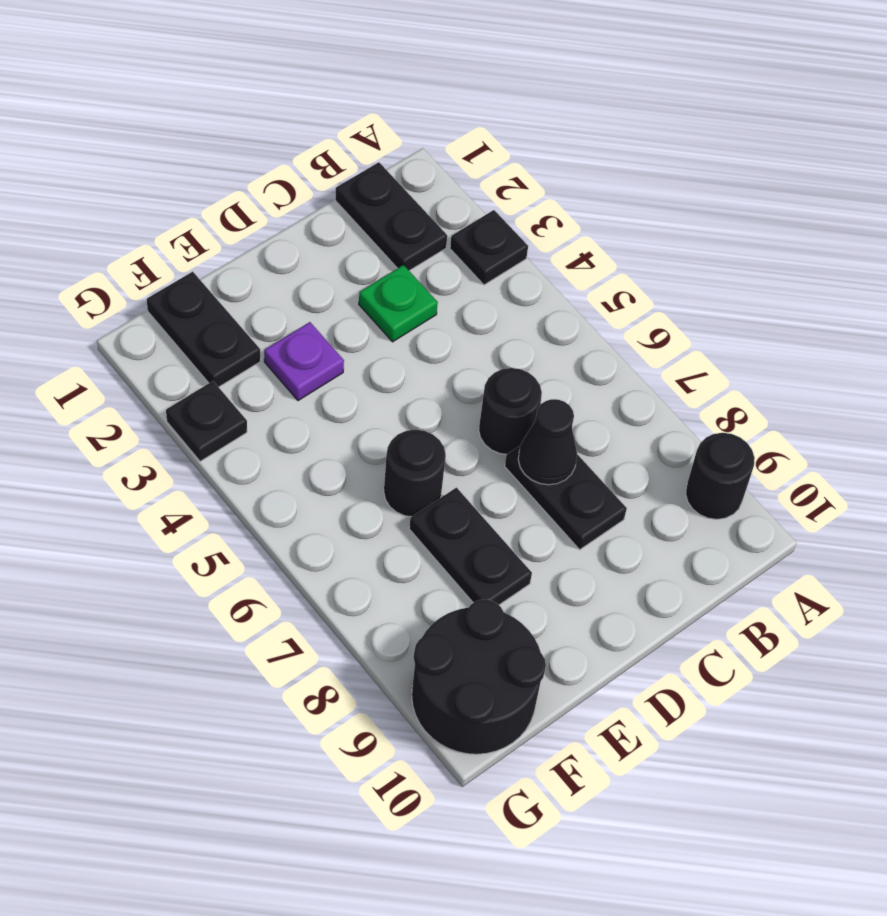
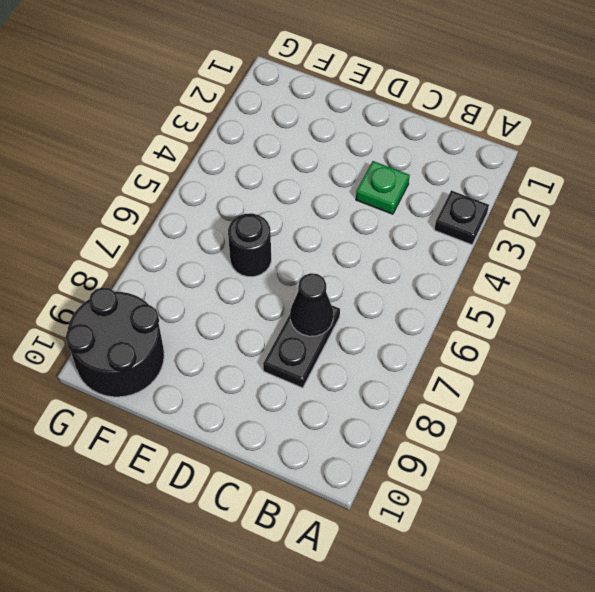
none -> black round brick A9 level 1
none -> black plate B1:B2 level 1
none -> black round brick C6 level 1

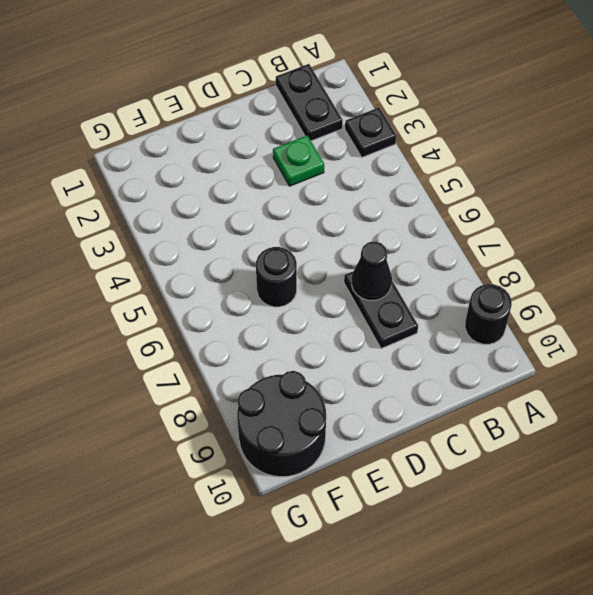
none -> black round brick C6 level 1
none -> purple plate E3 level 1
none -> black plate E7:E8 level 1

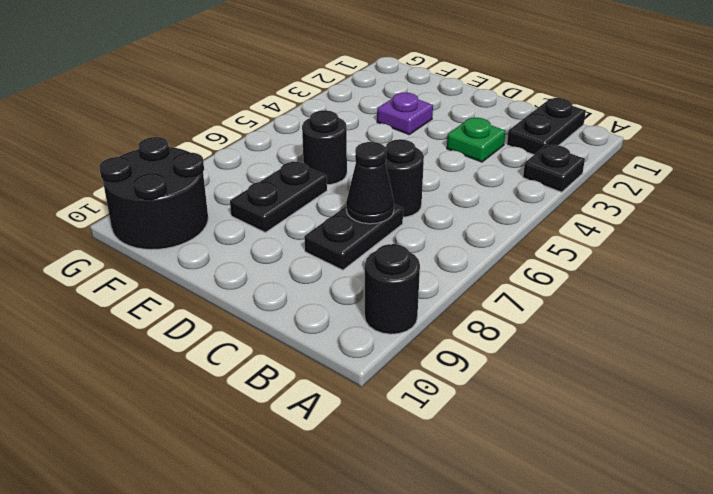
none -> black plate F1:F2 level 1
none -> black plate G3 level 1

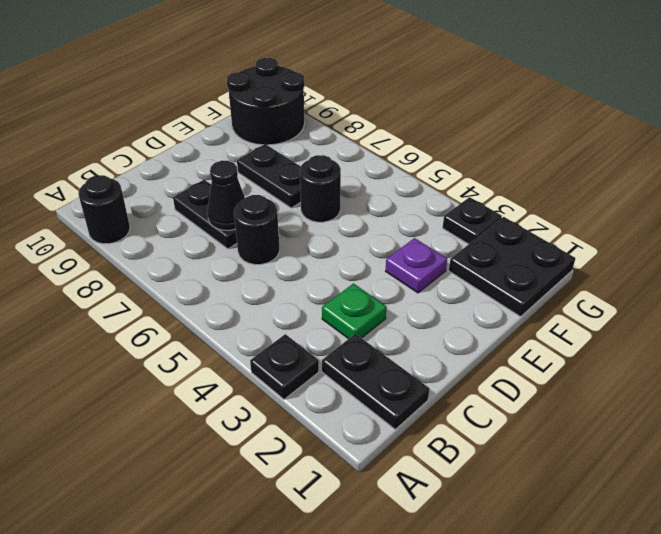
black plate F1:G2 level 1 -> black plate F1:F2 level 1

